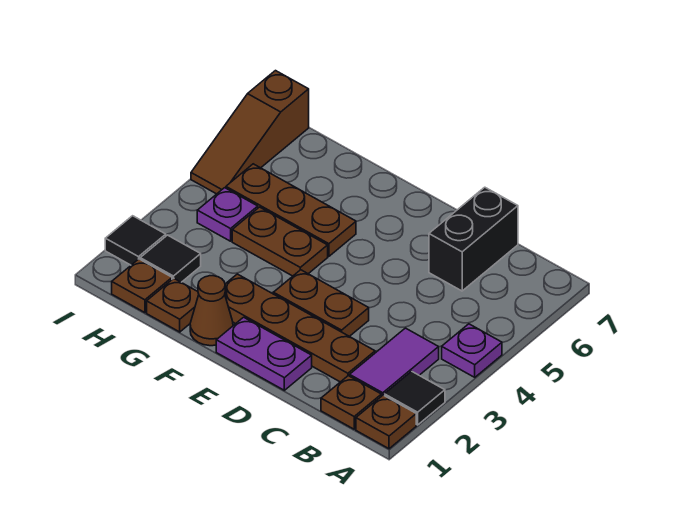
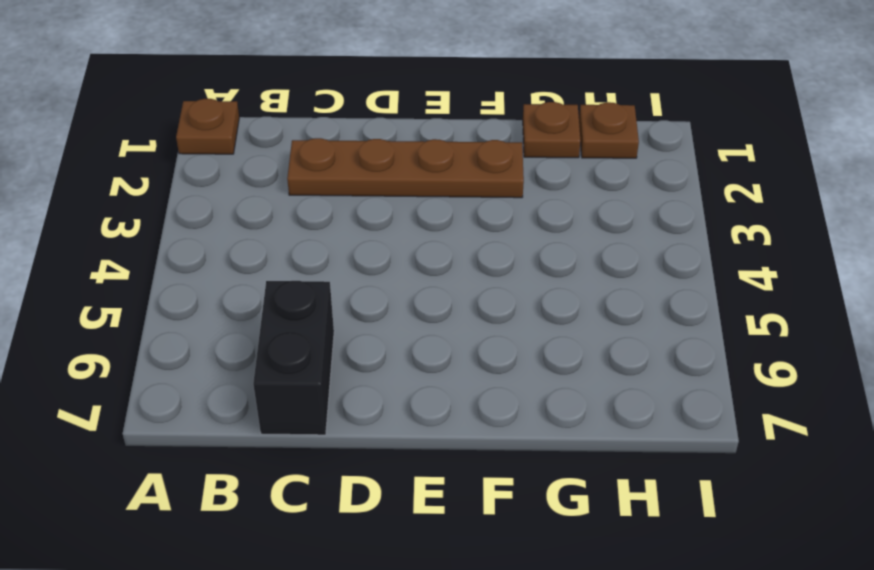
none -> black tile A2 level 1
none -> purple plate A4 level 1
none -> brown plate B1 level 1

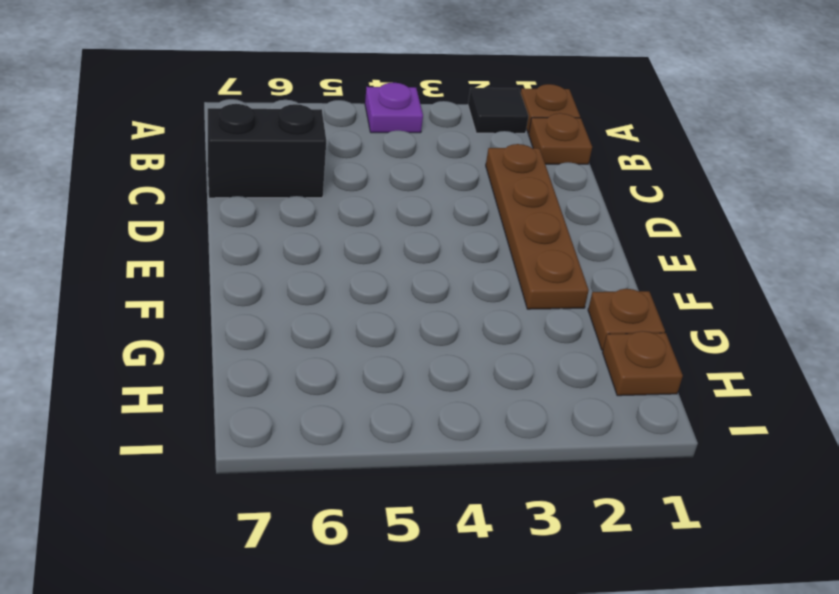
none -> purple tile B2:B3 level 1
none -> purple plate D1:E1 level 1
none -> brown plate D3:E3 level 1

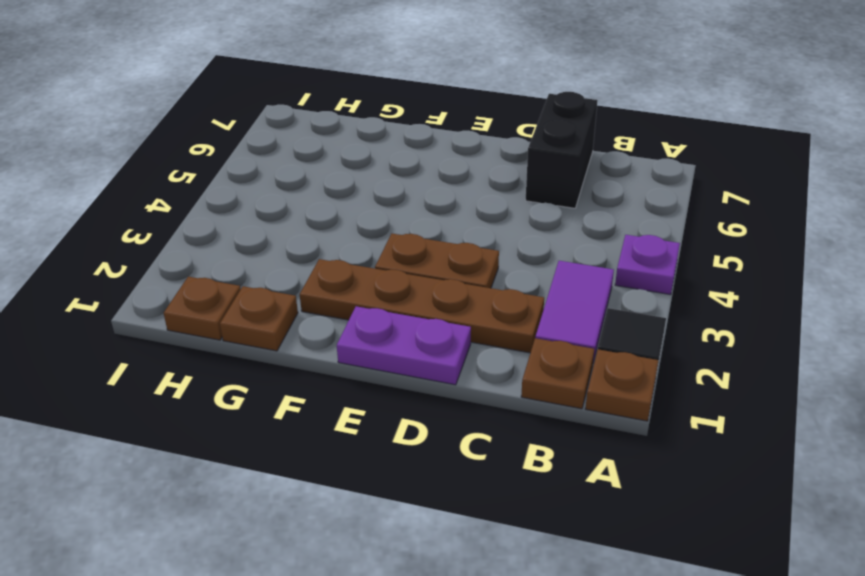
none -> brown cone F1 level 1
none -> brown plate F4:G4 level 1
none -> brown plate F5:H5 level 1

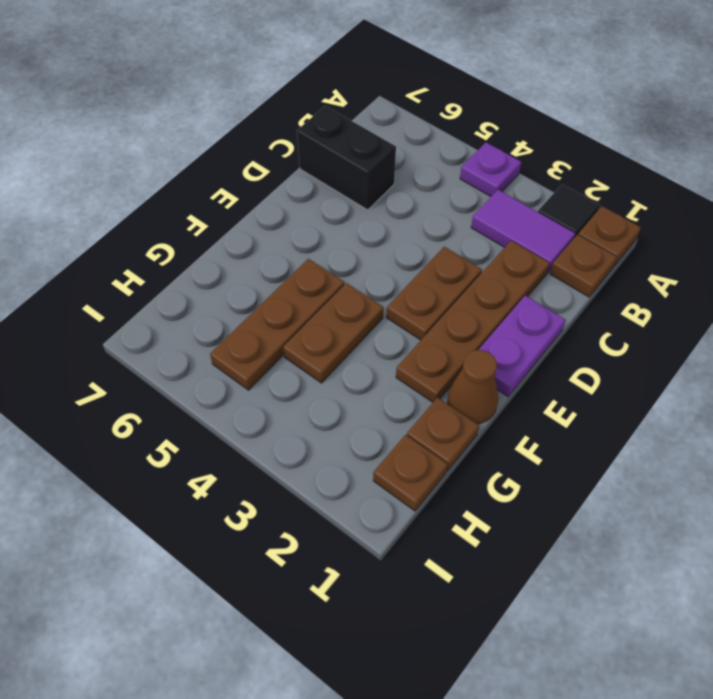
none -> black tile H2 level 1
none -> purple plate H4 level 1
none -> black tile I2 level 1

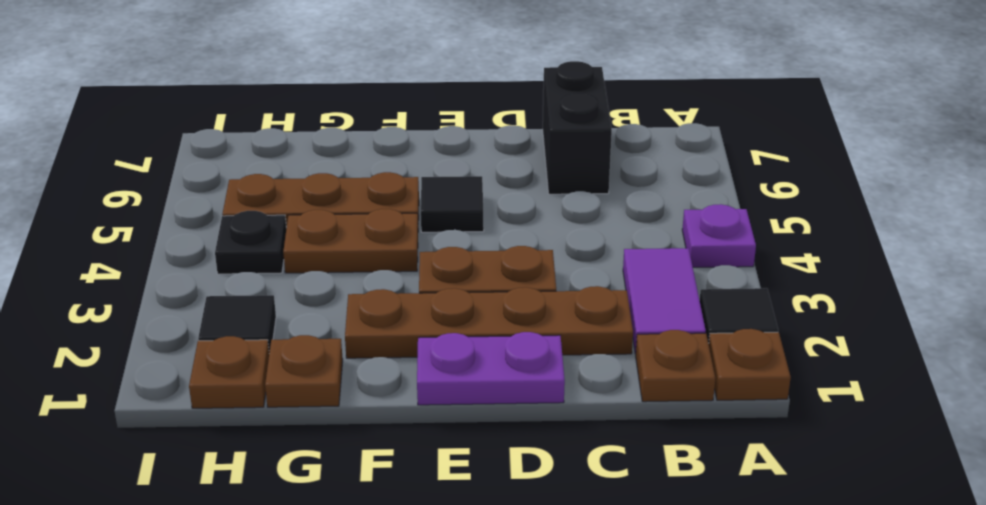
black tile E5 level 1 -> black tile I2 level 1
black plate H4 level 1 -> purple plate H4 level 1
none -> brown cone F1 level 1
none -> brown slope I5:I7 level 1 top 7

